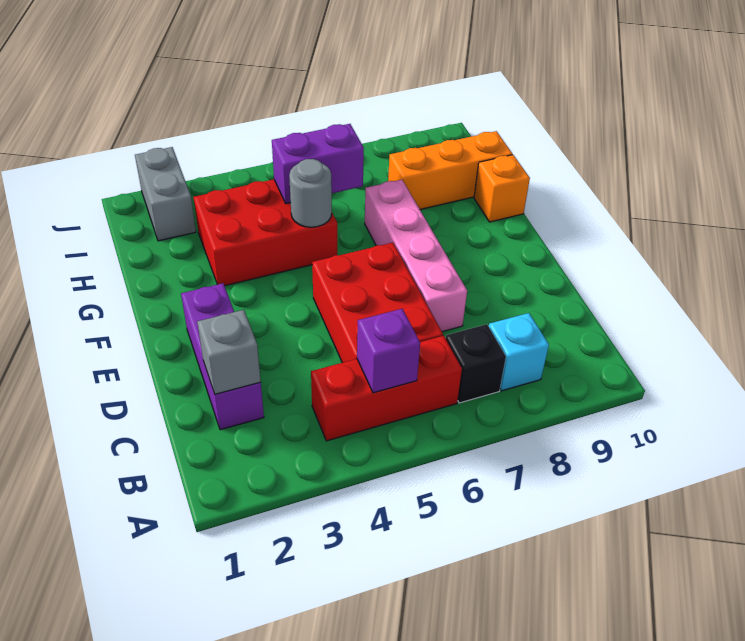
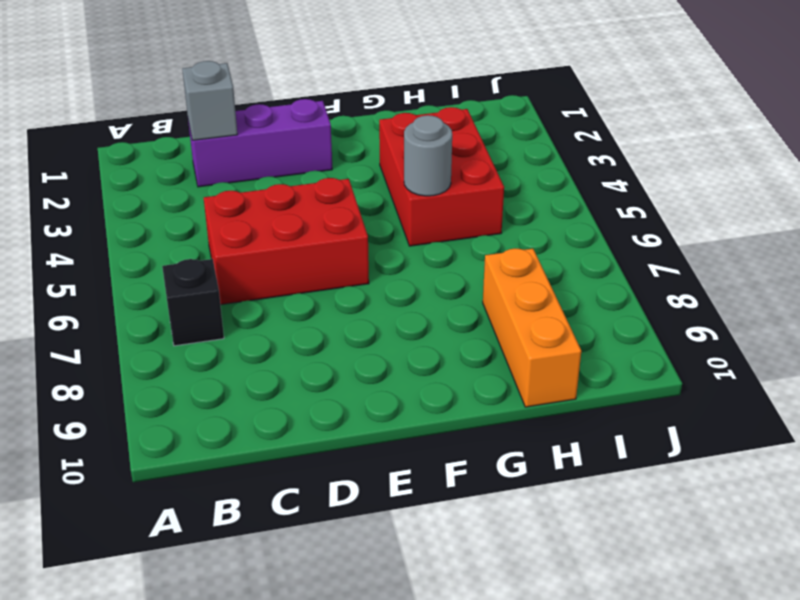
none -> red brick B4:B6 level 1
none -> cyan brick B8 level 1
none -> pink brick D7:G7 level 1

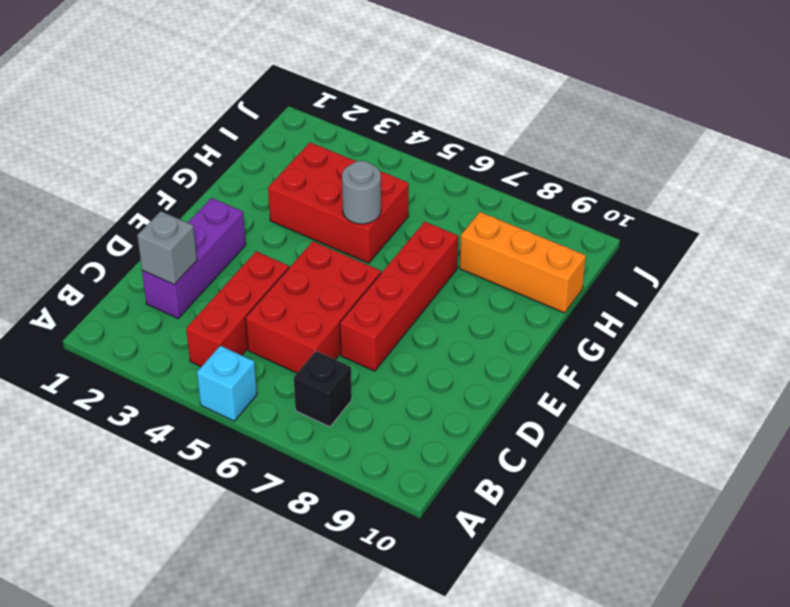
cyan brick A5 level 1 -> cyan brick B8 level 1
red brick B4:D4 level 1 -> red brick B4:B6 level 1
red brick D7:G7 level 1 -> pink brick D7:G7 level 1
none -> orange brick G10 level 1
none -> grey brick I2:J2 level 1
none -> purple brick B5 level 2

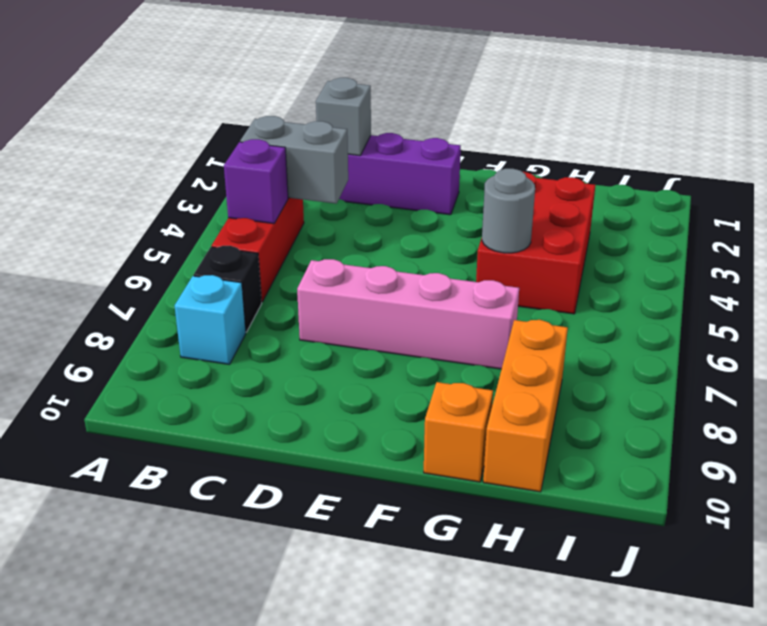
grey brick B4:C4 level 2 -> grey brick I2:J2 level 1
none -> red brick C5:E6 level 1
none -> purple brick H5:H6 level 2

